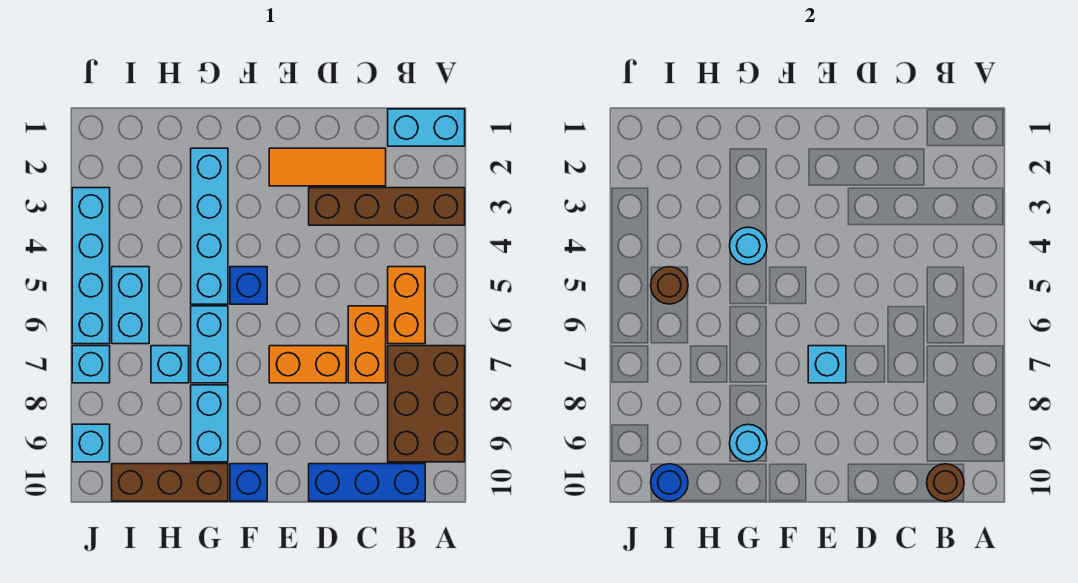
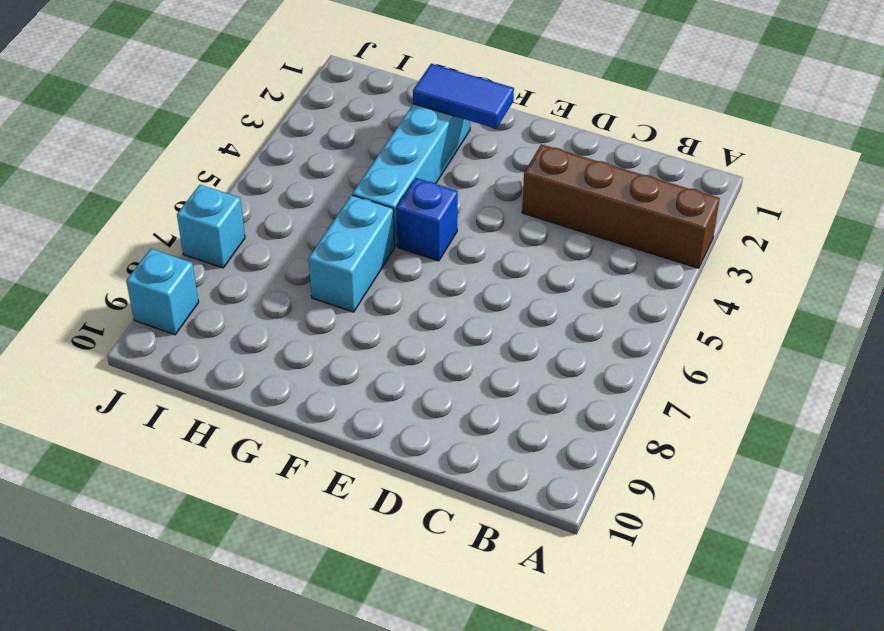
blue tile F2:G2 level 2 -> none
none -> cyan brick A1:B1 level 1
none -> brown brick A7:B9 level 1
none -> orange brick B5:B6 level 1

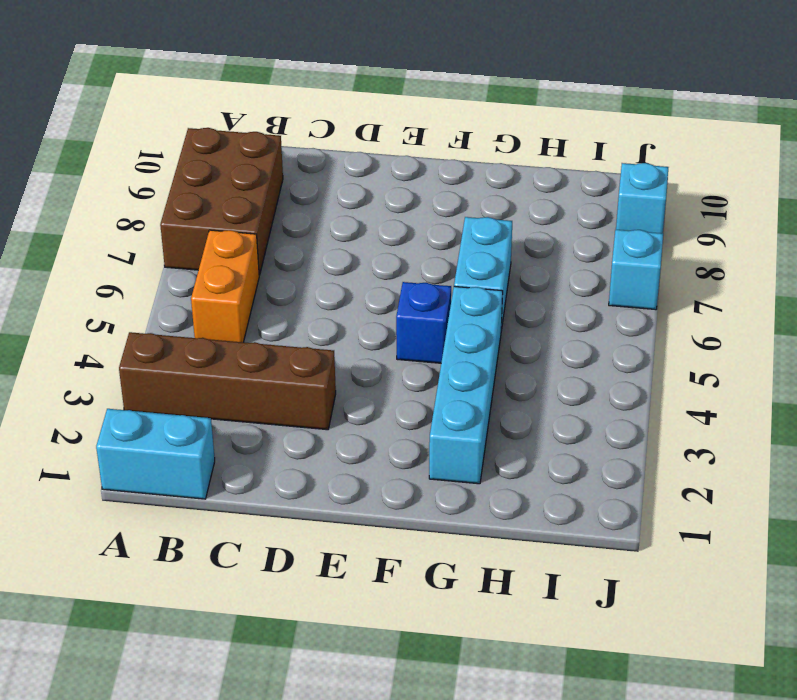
none -> blue brick B10:D10 level 1
none -> orange tile C2:E2 level 1
none -> orange brick C6:C7 level 1

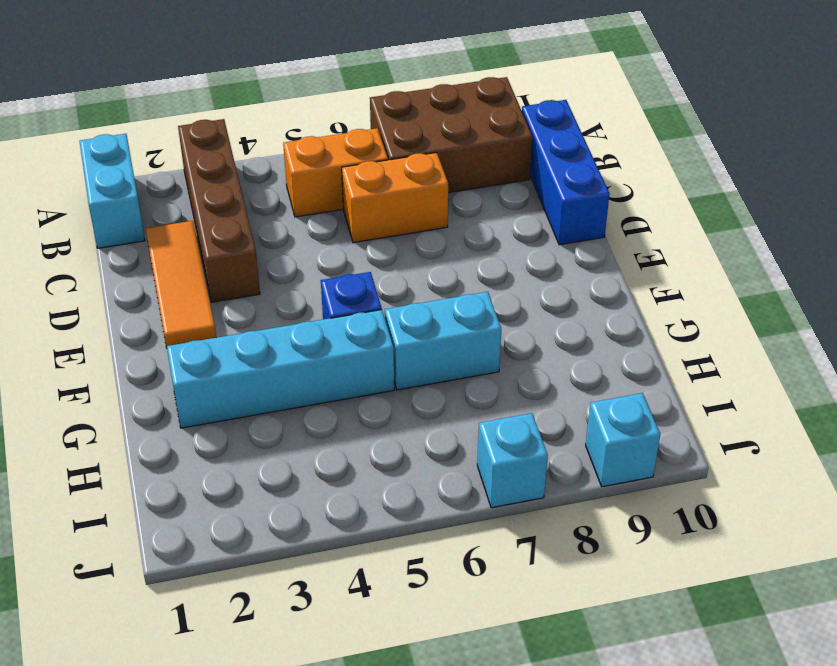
none -> orange brick D7:E7 level 1
none -> blue brick F10 level 1
none -> cyan brick G8:G9 level 1

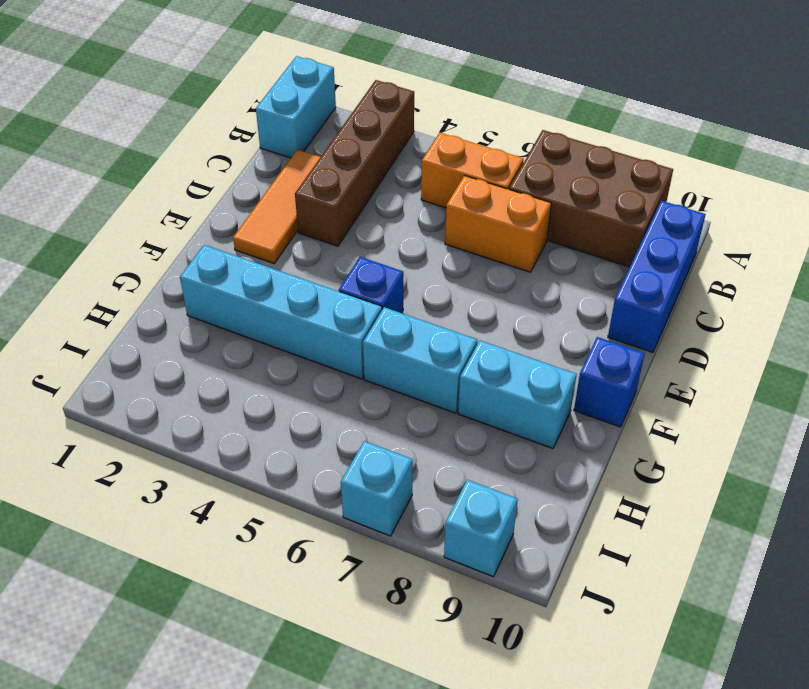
none -> orange brick D7:E7 level 1
none -> brown brick G10:I10 level 1
none -> cyan brick H7 level 1

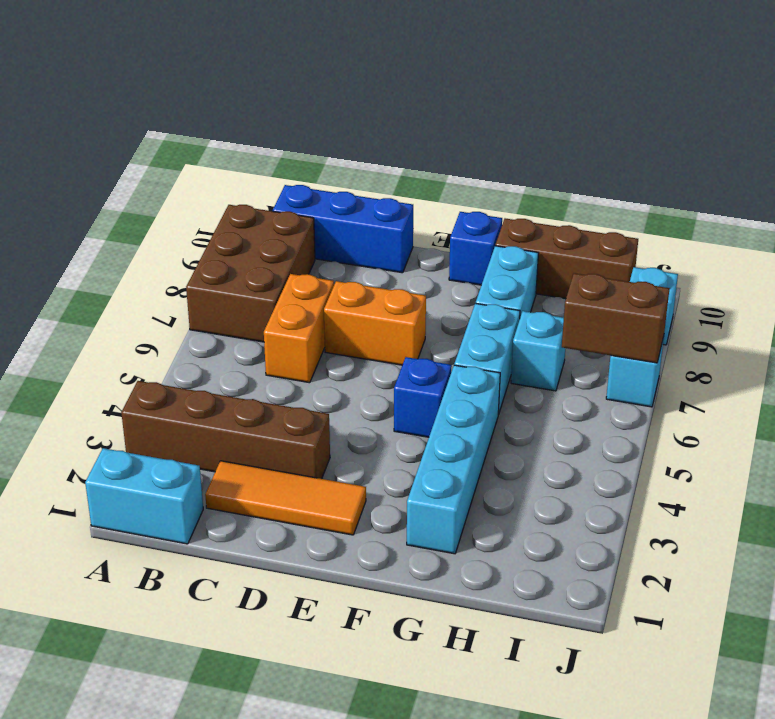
brown brick I7:J7 level 2 -> none
none -> orange brick B5:B6 level 1
none -> cyan brick I5:I6 level 1
none -> cyan brick J3:J6 level 1

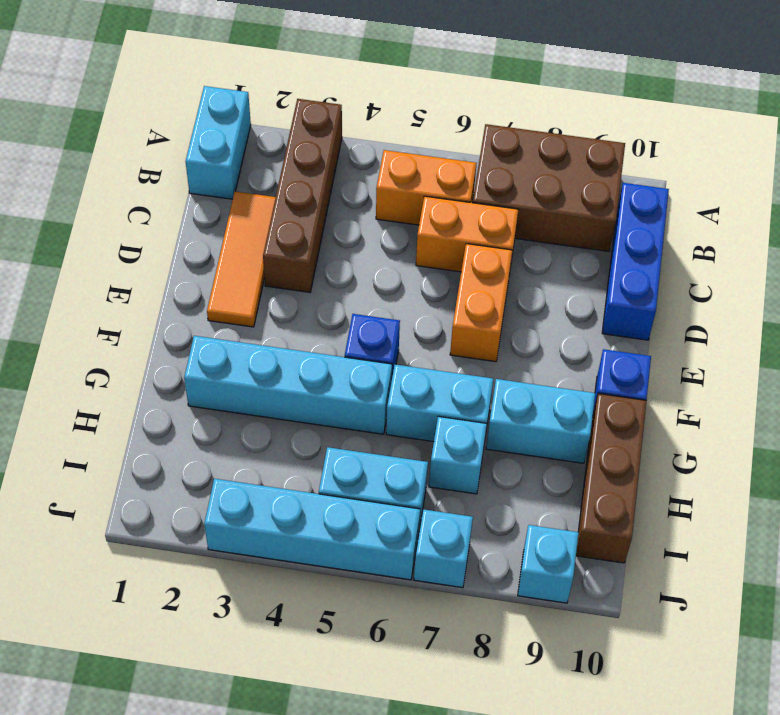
none -> brown round brick B10 level 2
none -> cyan brick E7 level 2
none -> cyan round brick G4 level 2

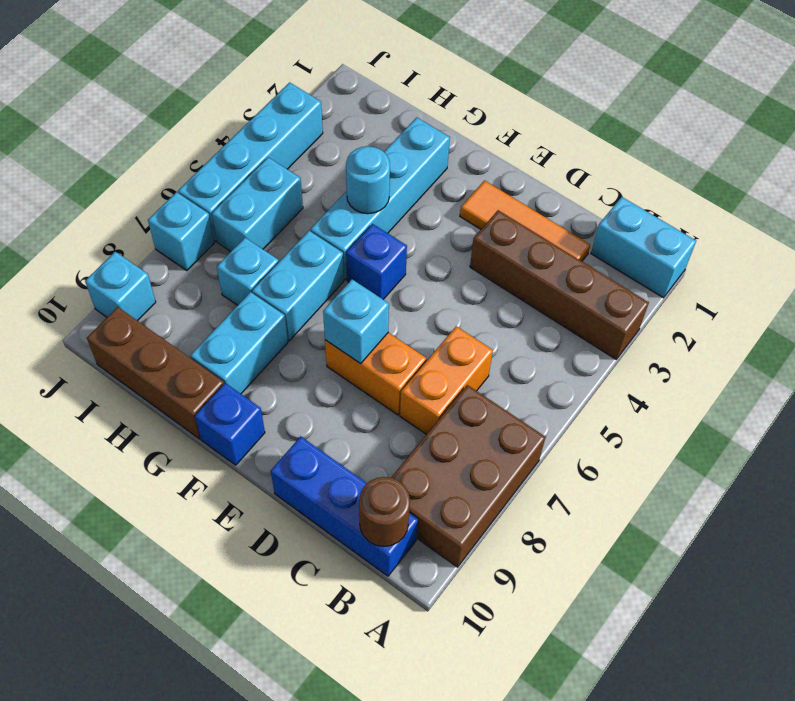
none -> orange brick B5:B6 level 1
none -> cyan round brick G9 level 2
none -> brown round brick I5 level 2

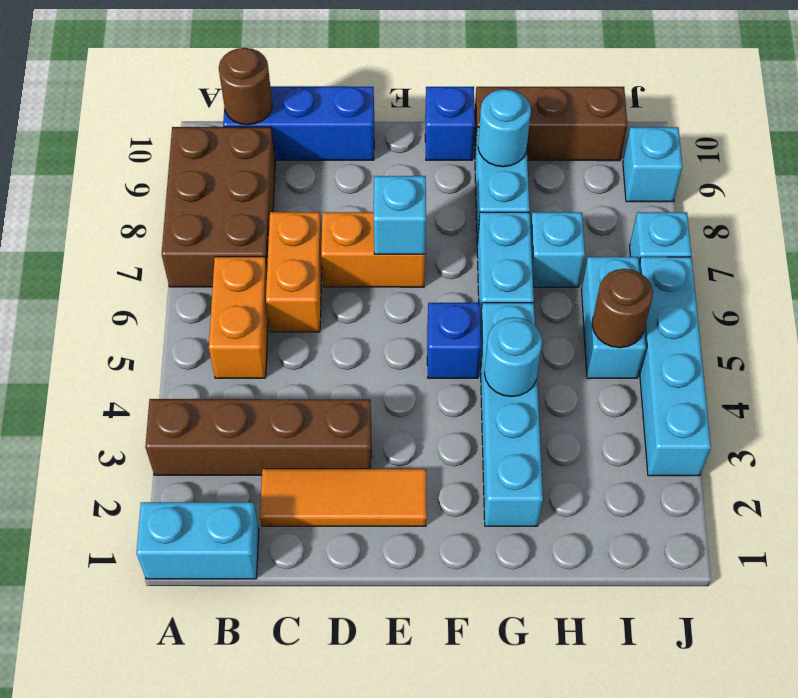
none -> blue round brick I10 level 2

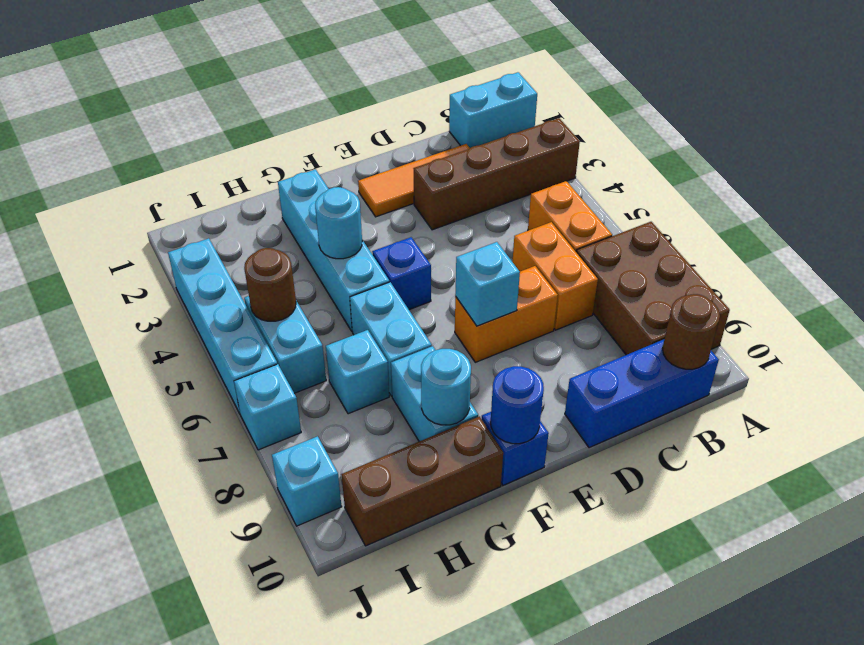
blue round brick F10 level 2 -> blue round brick I10 level 2

